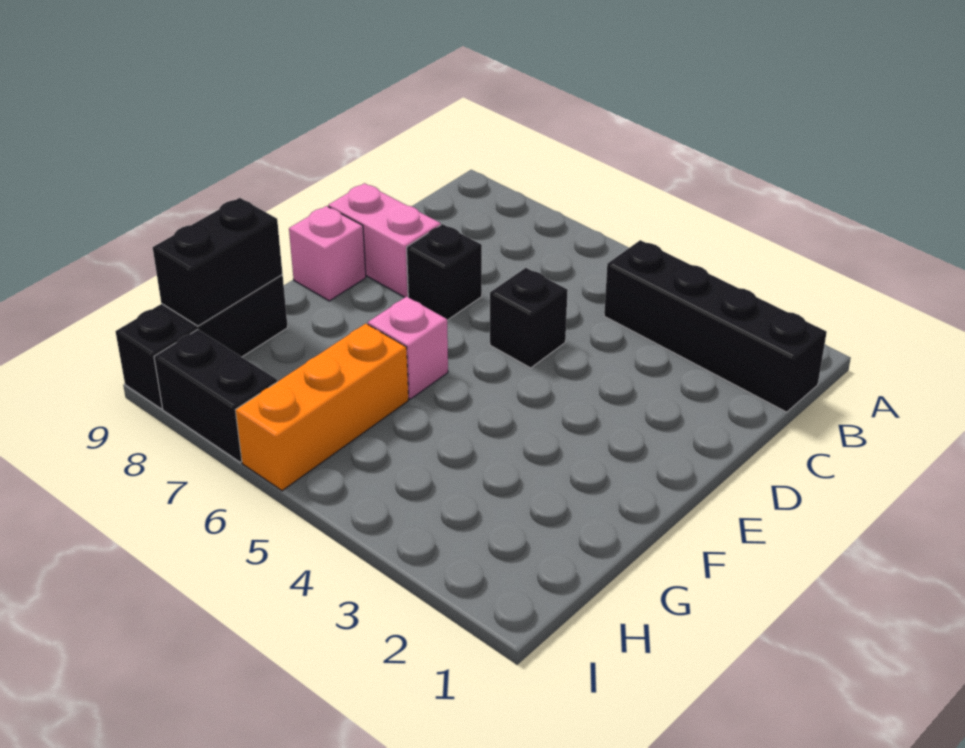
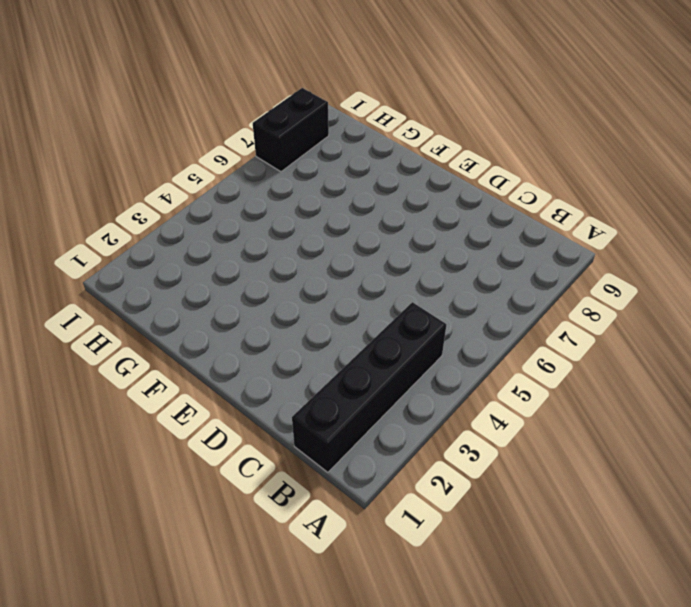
none -> black brick D5 level 1
none -> black brick D7 level 1

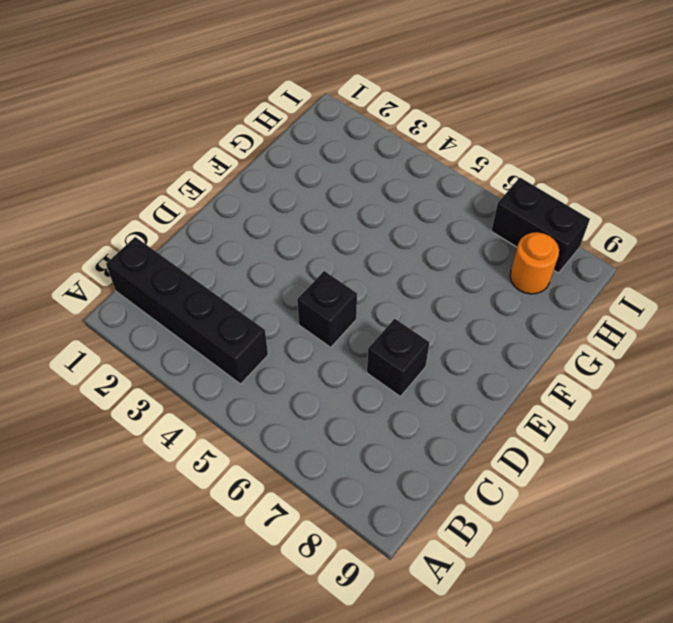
orange round brick H8 level 1 -> none
none -> pink brick D8:D9 level 1
none -> pink brick E9 level 1

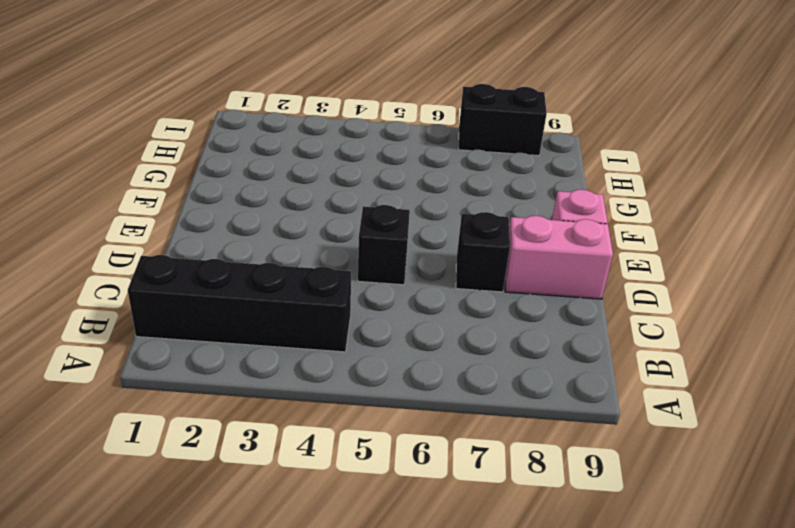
none -> pink brick F6 level 1
none -> orange brick G6:I6 level 1

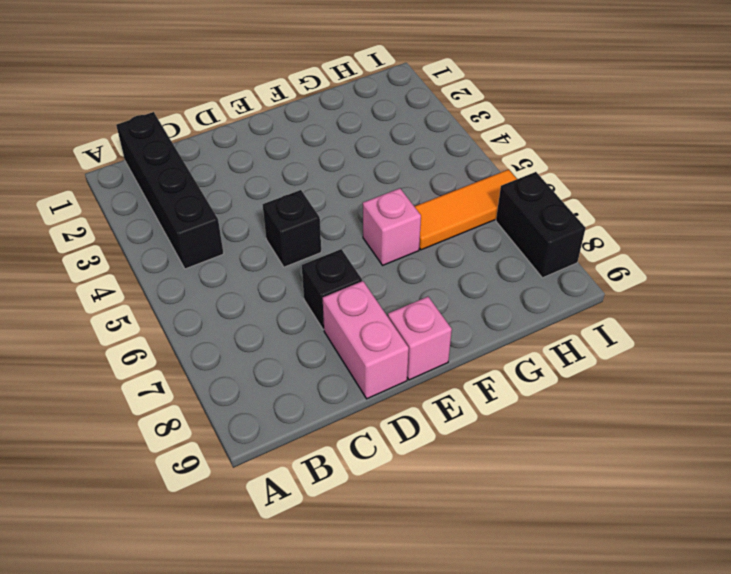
orange tile G6:I6 level 1 -> orange brick G6:I6 level 1
none -> black brick G9:I9 level 1
none -> black brick G9:H9 level 2

